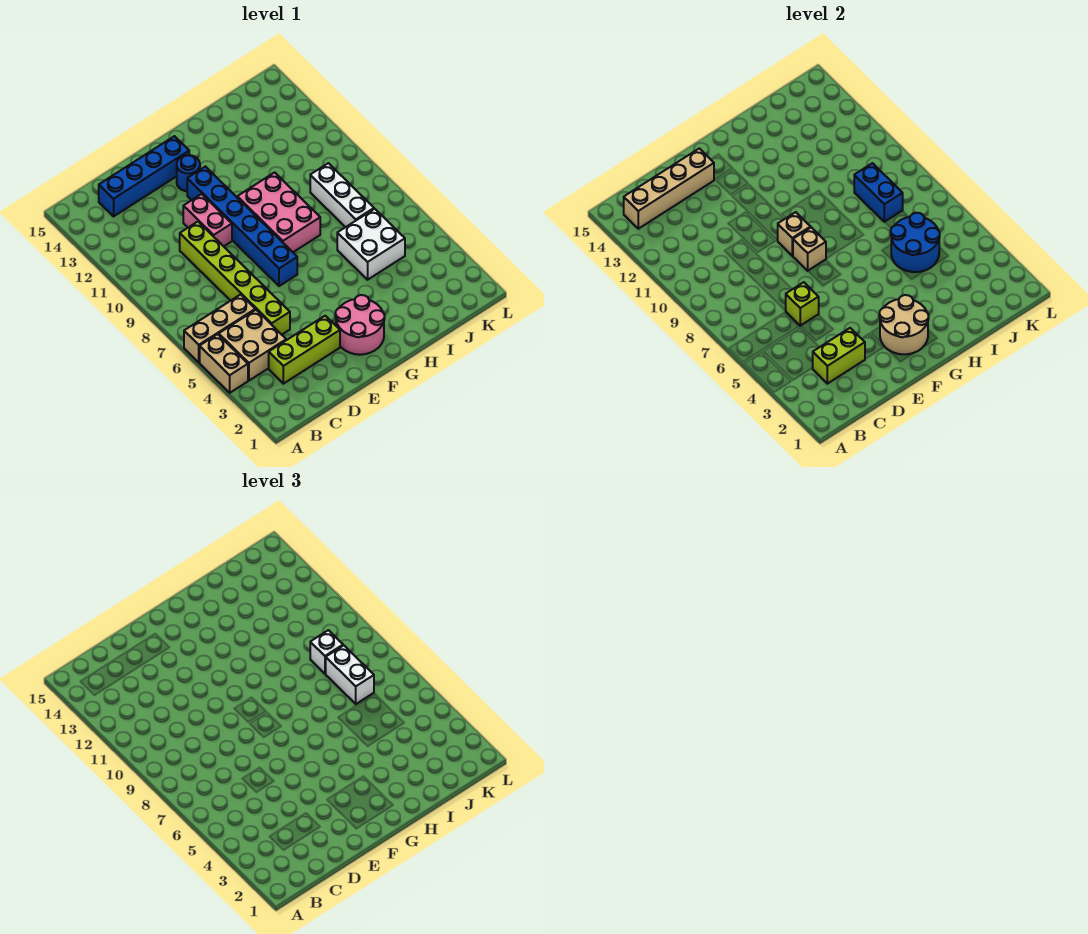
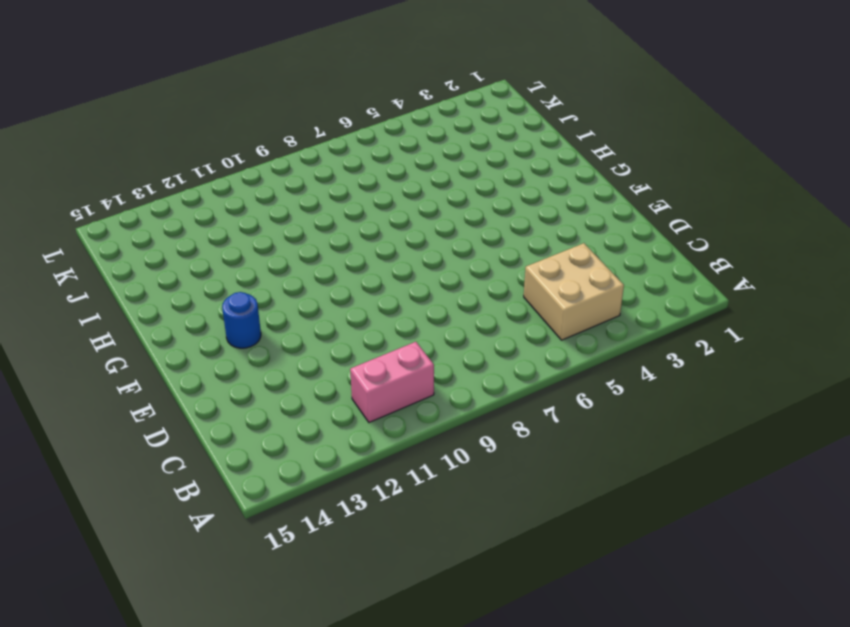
pink brick B10:B11 level 1 -> pink brick E10:E11 level 1
none -> tan brick A4:A5 level 1
none -> tan brick A6:C6 level 1
none -> lime brick C3:E3 level 1

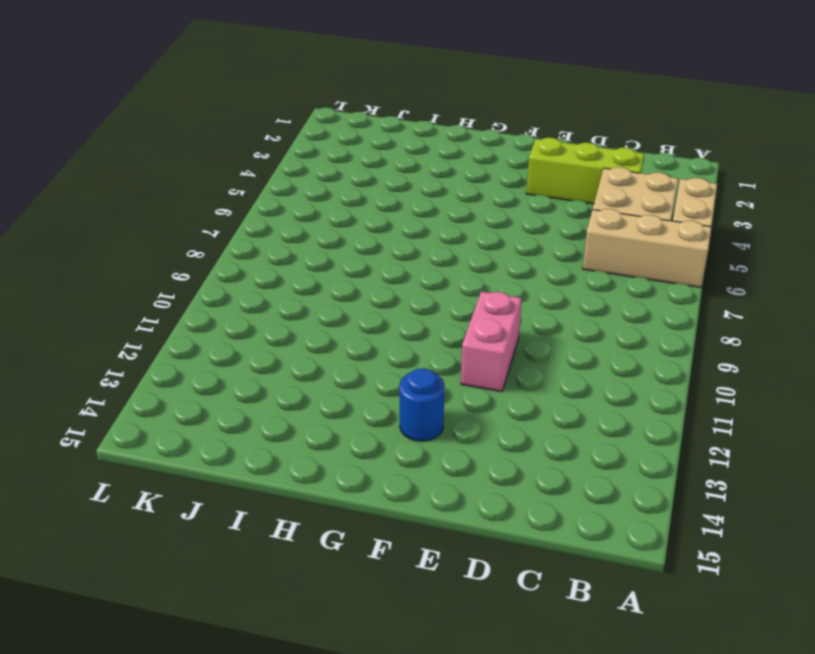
none -> blue brick C14:F14 level 1
none -> lime brick D5:D10 level 1
none -> pink round brick F2:G3 level 1

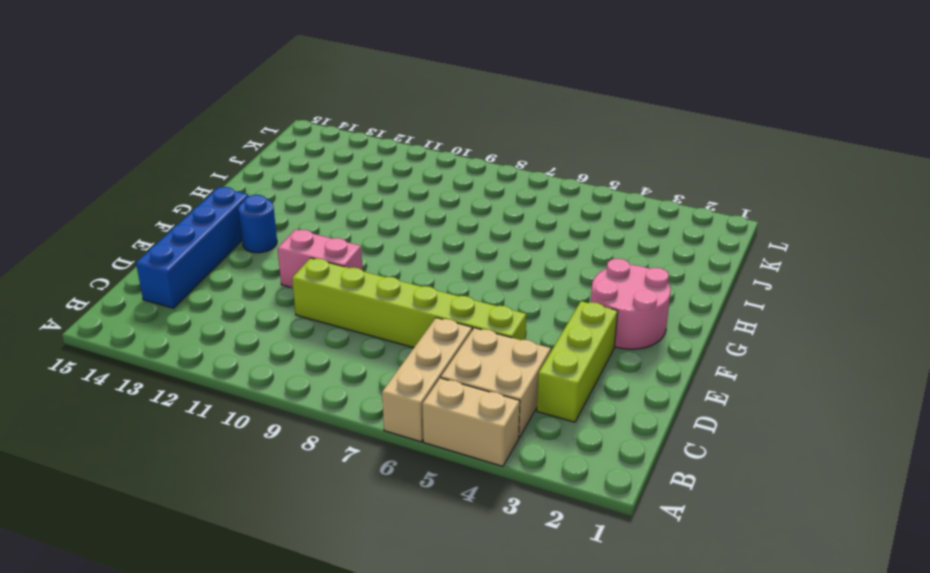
none -> blue brick F7:F12 level 1
none -> pink brick G8:H10 level 1
none -> white brick I5:J6 level 1

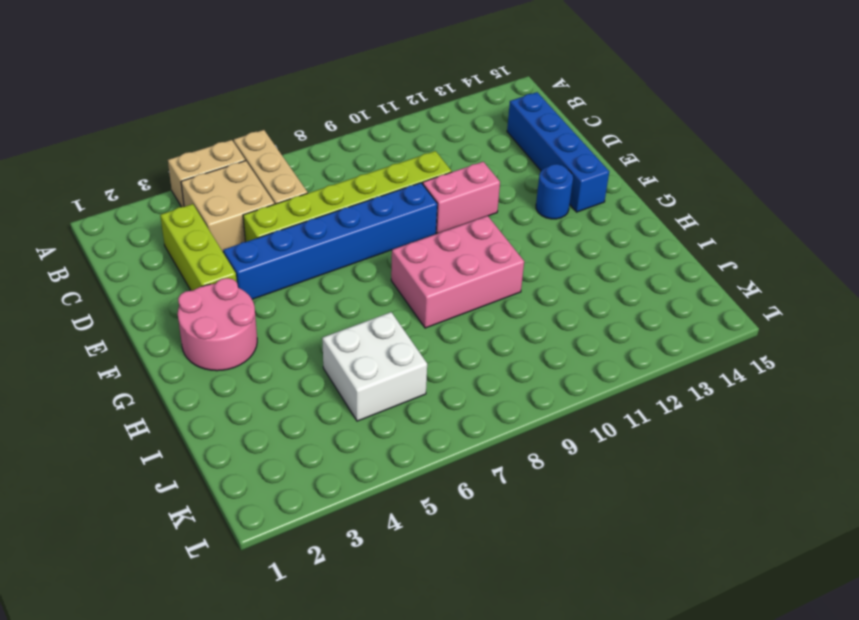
blue brick E4:E9 level 1 -> blue brick F7:F12 level 1
none -> white brick J7:J9 level 1
none -> tan brick B14:E14 level 2
none -> lime brick C3:D3 level 2

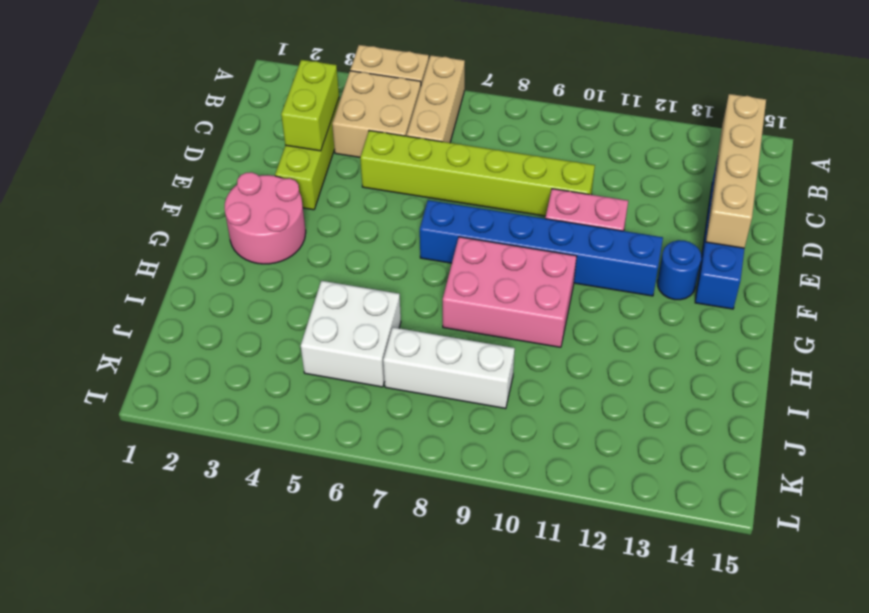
none -> lime brick D6 level 2
none -> tan round brick F2:G3 level 2
none -> tan brick F8 level 2

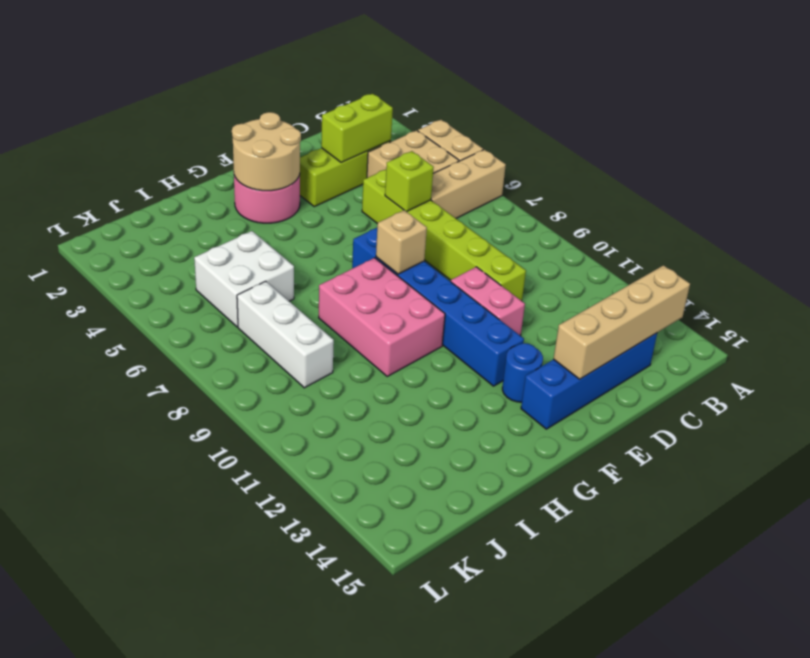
none -> tan brick F9 level 2
none -> blue round brick I5:J6 level 2
none -> blue brick J8:J9 level 2

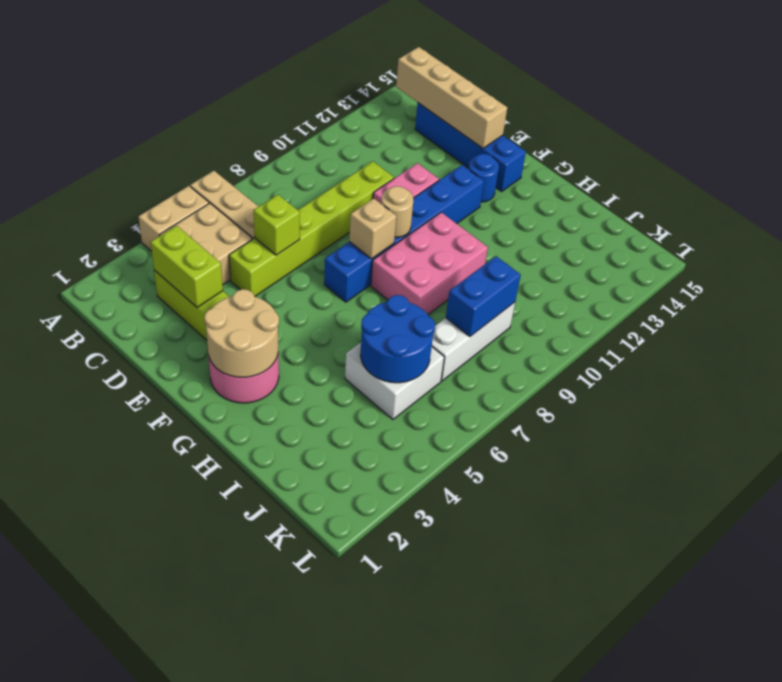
tan round brick F9 level 2 -> tan brick F9 level 2
none -> white brick J7:J8 level 3
none -> white brick J9 level 3

